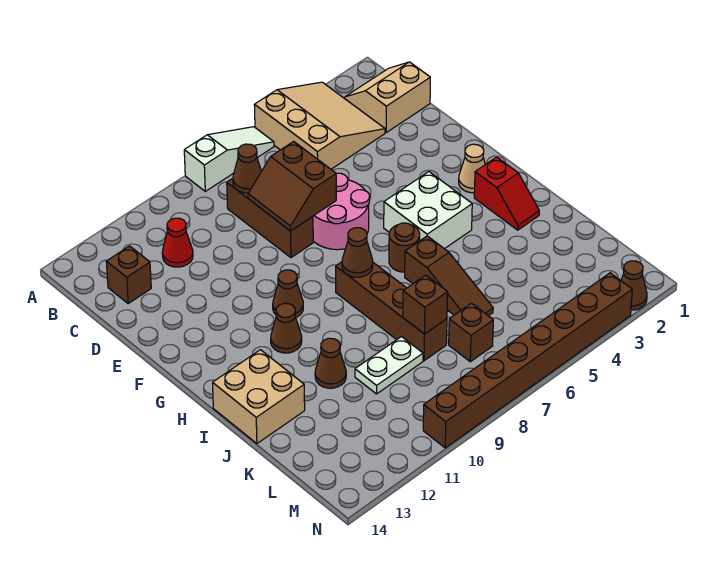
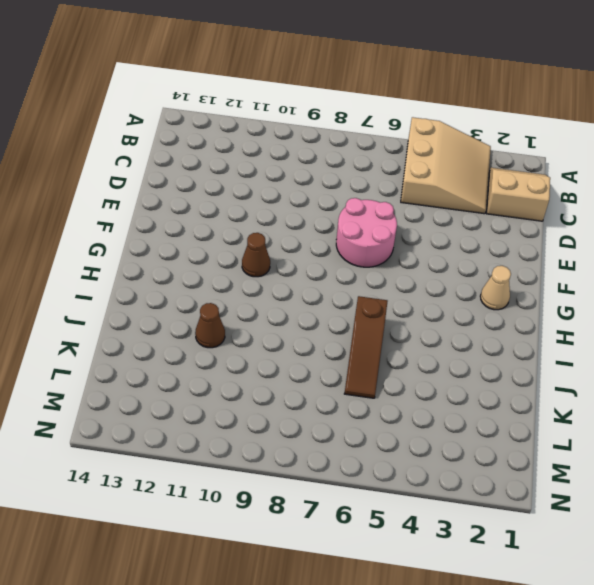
none -> white slope A6:A8 level 1 top 8
none -> brown brick C8:E8 level 1
none -> red cone C11 level 1

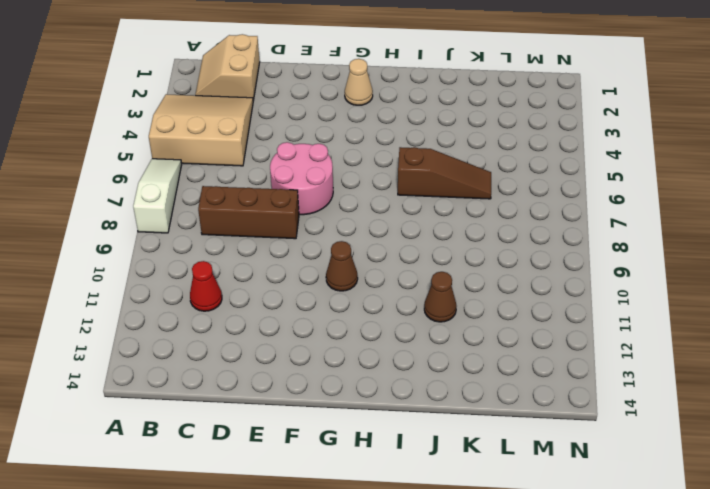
none -> brown brick C13 level 1
none -> white brick G4:H5 level 1
none -> red slope H2:I2 level 1 top H

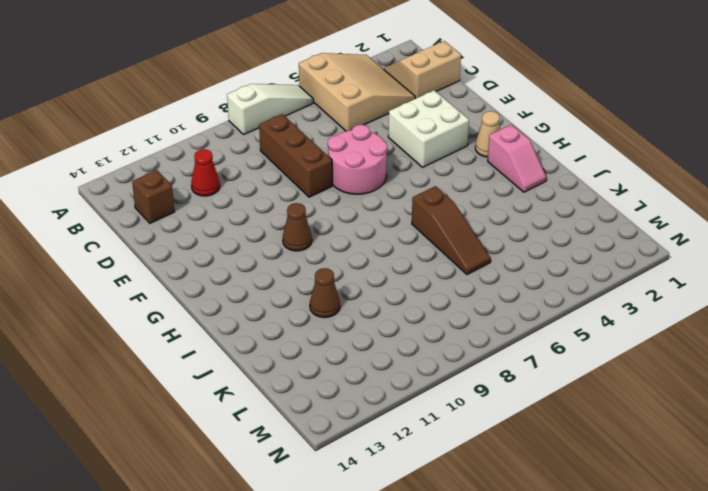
white brick E3:F4 level 1 -> white brick G4:H5 level 1
pink slope H2:I2 level 1 top H -> red slope H2:I2 level 1 top H
none -> brown round brick H6 level 1
none -> brown brick H8:K8 level 1
none -> brown cone H11 level 1

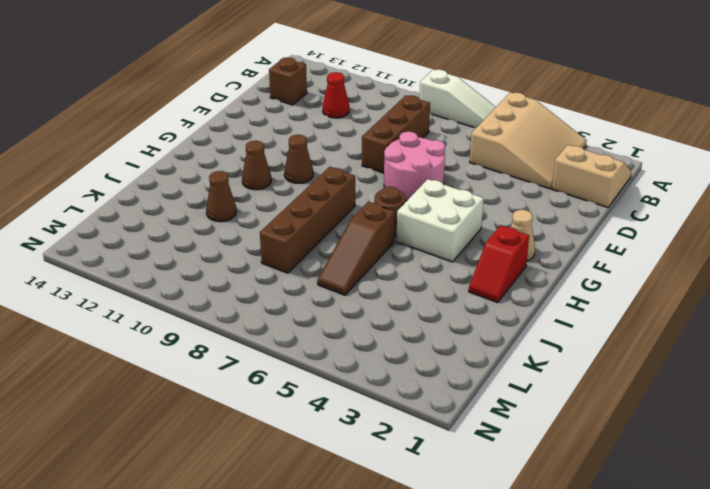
none -> tan brick I13:J14 level 1
none -> white plate K9:K10 level 1
none -> brown brick L7 level 1

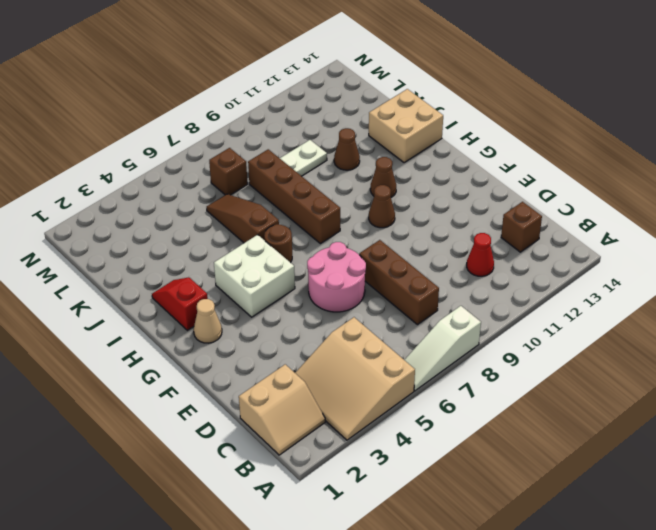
none -> brown cone N2 level 1
none -> brown brick N3:N10 level 1
none -> brown cone C8 level 2

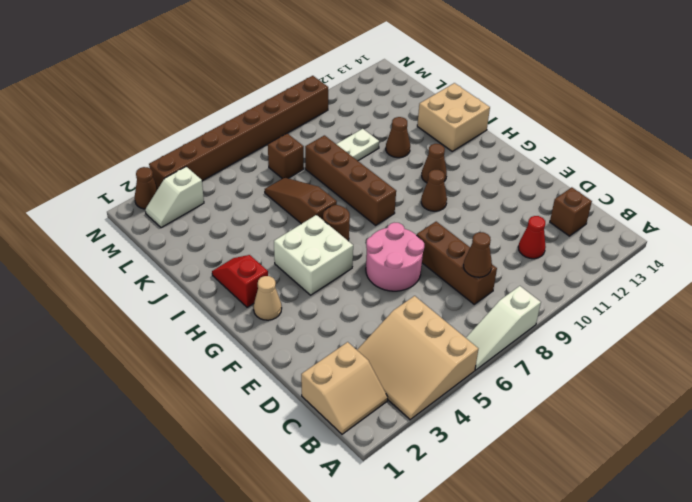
white slope M2:M3 level 1 top 3 -> none
none -> brown slope D7:E8 level 2 top 7
none -> brown cone H8 level 2
none -> brown brick K8 level 2

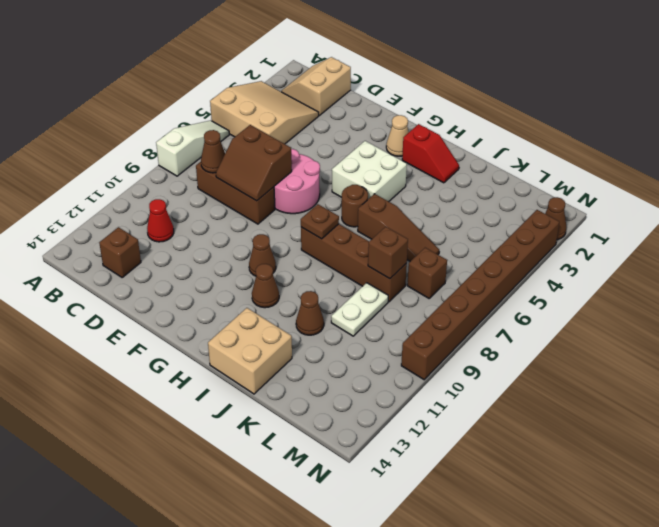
brown plate H8 level 2 -> brown cone H8 level 2

